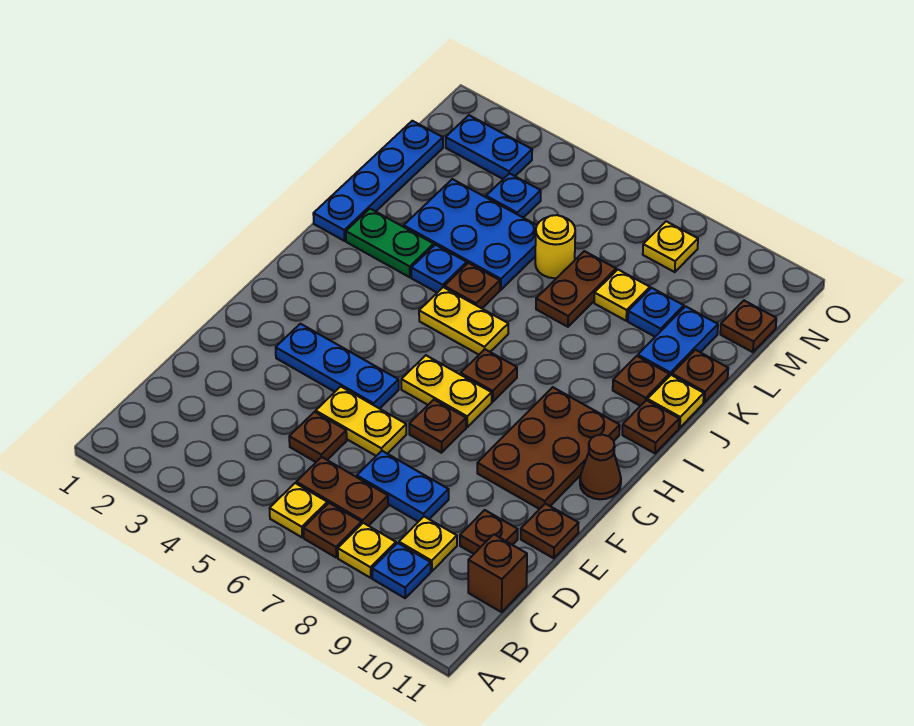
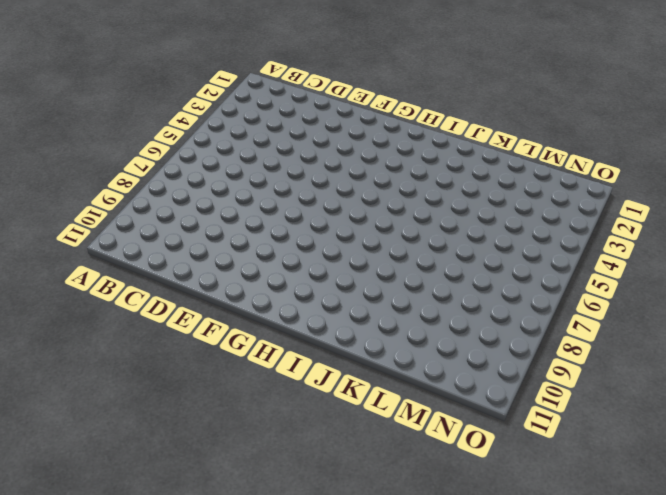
none -> yellow plate B6 level 1
none -> brown plate B7 level 1
none -> yellow plate B8 level 1
none -> blue plate B9 level 1

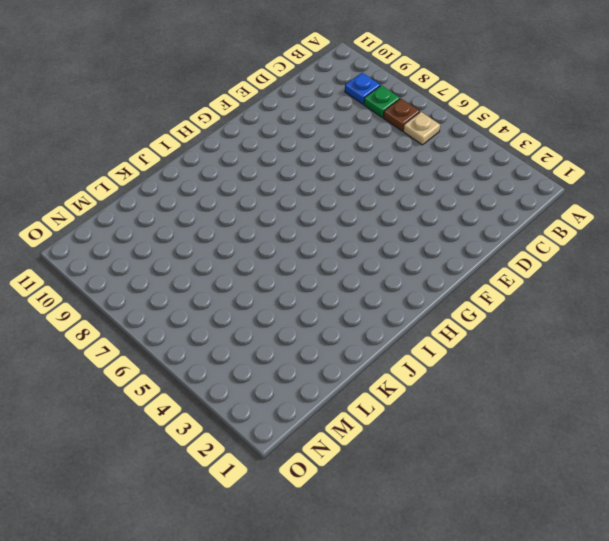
tan plate B6 level 1 -> yellow plate B6 level 1
green plate B8 level 1 -> yellow plate B8 level 1
none -> brown plate C6:C7 level 1
none -> yellow plate C9 level 1
none -> brown brick C11 level 1
none -> brown plate D5 level 1

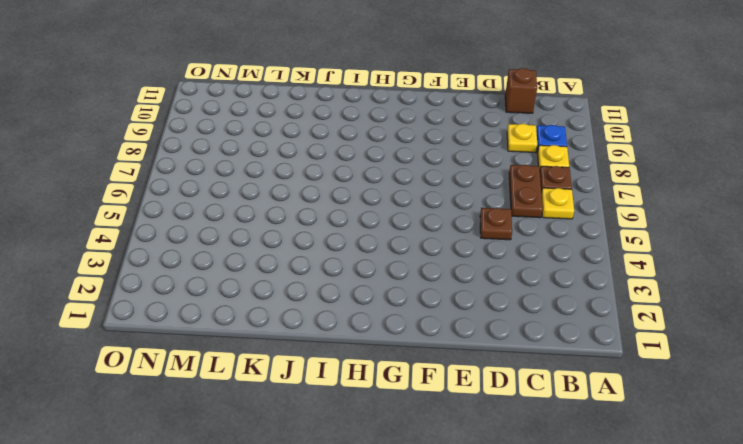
none -> blue plate D7:D8 level 1
none -> brown plate D10 level 1
none -> yellow plate E5:E6 level 1
none -> brown plate E11 level 1

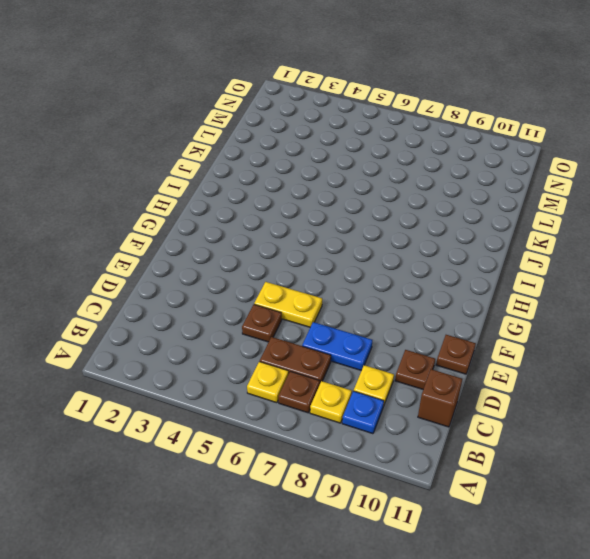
none -> blue plate F3:F5 level 1
none -> brown plate F7 level 1
none -> brown plate F9:H10 level 1
none -> yellow plate G6:G7 level 1

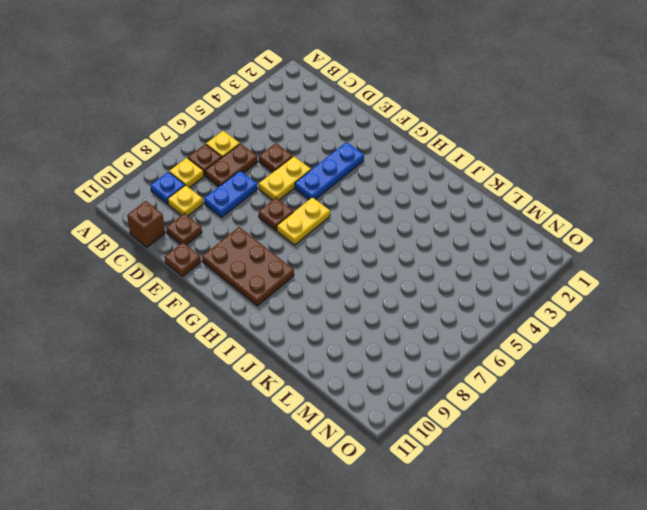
none -> brown cone G11 level 1
none -> brown plate H7 level 1
none -> yellow plate I5:I6 level 1
none -> brown plate I11 level 1

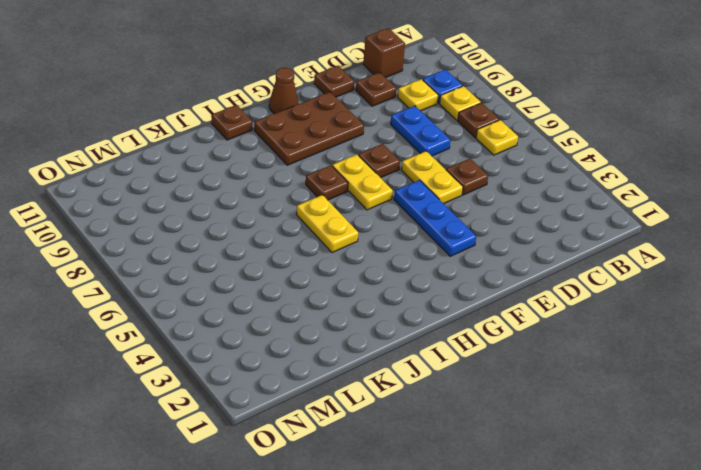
none -> brown plate C6:C7 level 1
none -> blue plate J1:M1 level 1
none -> green plate J2:J3 level 1
none -> blue plate J4 level 1

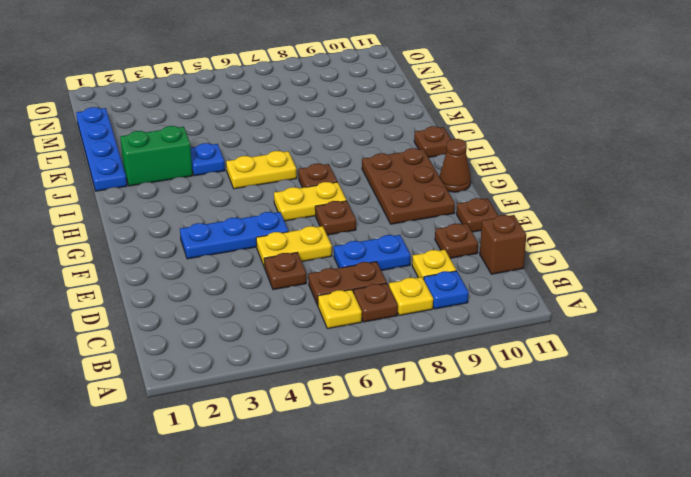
green brick J2:J3 level 1 -> green plate J2:J3 level 1
none -> brown plate J5 level 1
none -> brown plate J10 level 1
none -> yellow plate J11 level 1
none -> blue plate K3:L5 level 1

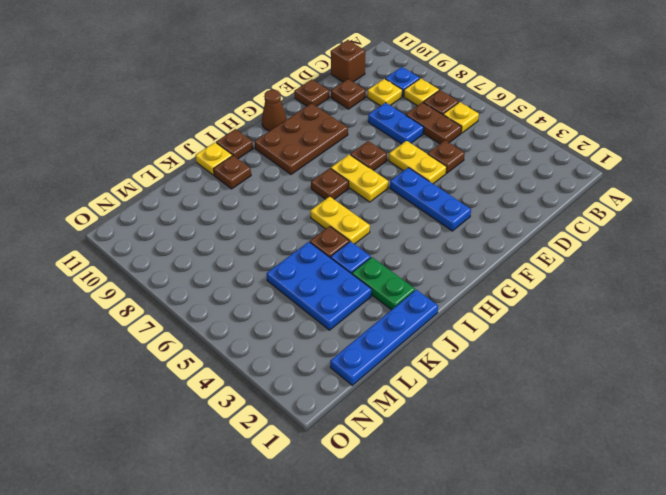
none -> brown plate K7:L7 level 1
none -> blue plate K10:L10 level 1
none -> brown plate K11 level 1
none -> yellow round brick L6 level 1

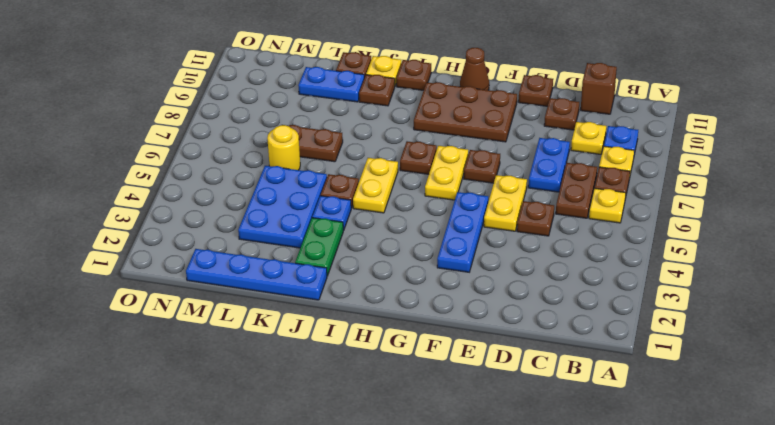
none -> yellow plate L8 level 1
none -> blue plate L9 level 1
none -> blue plate M4 level 1
none -> brown plate M11 level 1

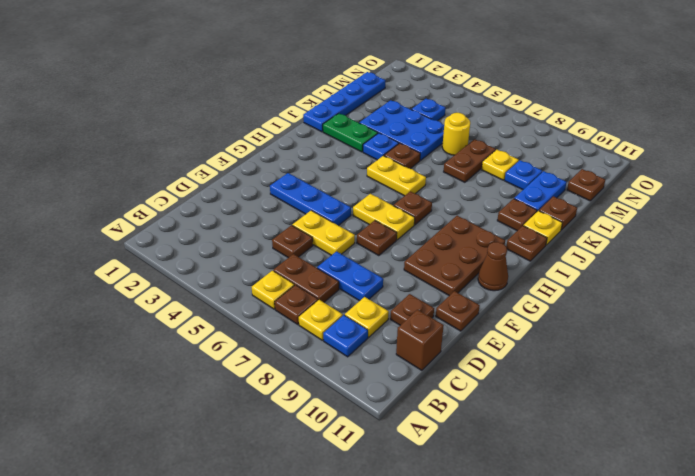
none -> blue plate N2:N3 level 1
none -> yellow plate N8 level 1

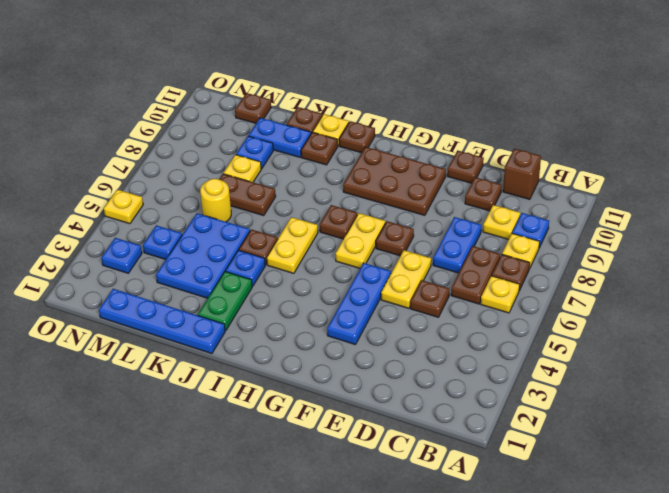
blue plate N3 level 1 -> blue plate N2:N3 level 1
yellow plate O5 level 1 -> yellow plate N8 level 1
none -> brown cone G11 level 1

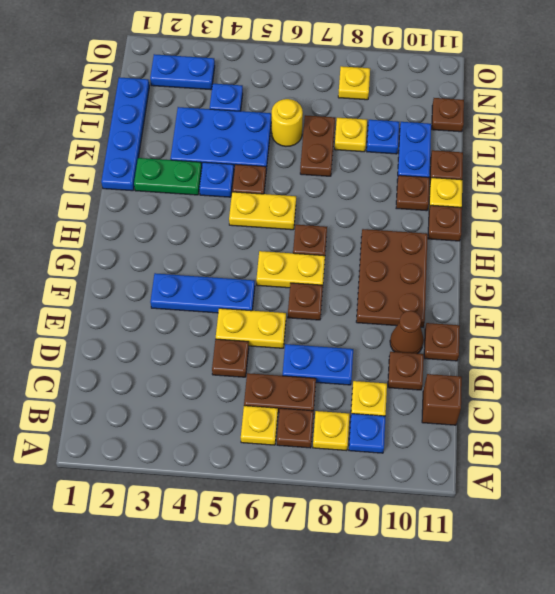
brown cone E10 level 1 -> brown cone G11 level 1

